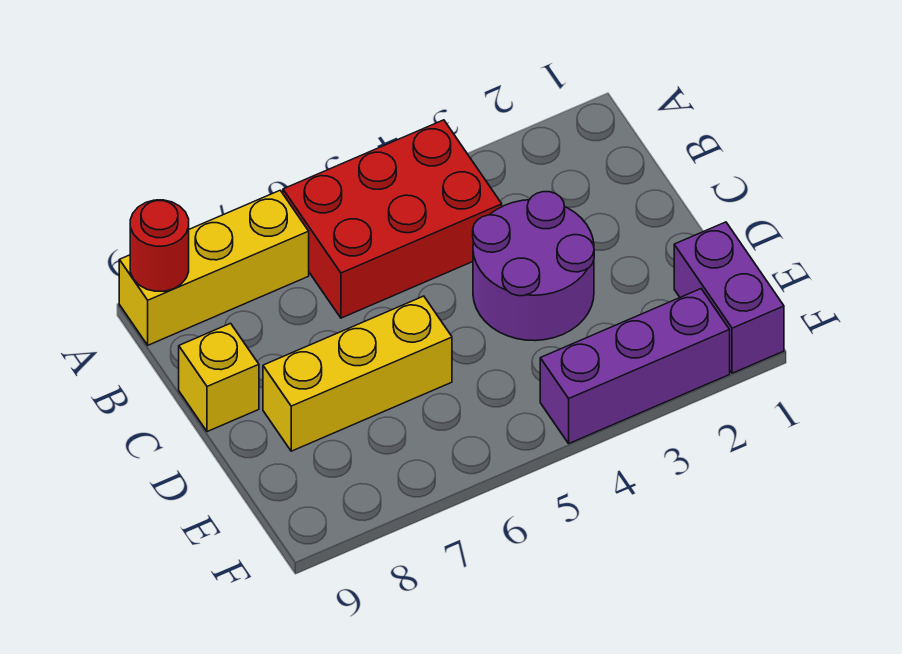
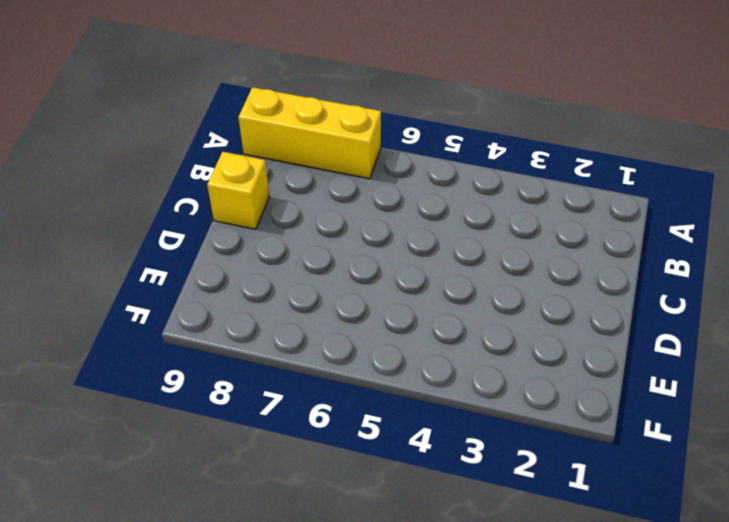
none -> red brick A4:B6 level 1
none -> purple round brick C3:D4 level 1

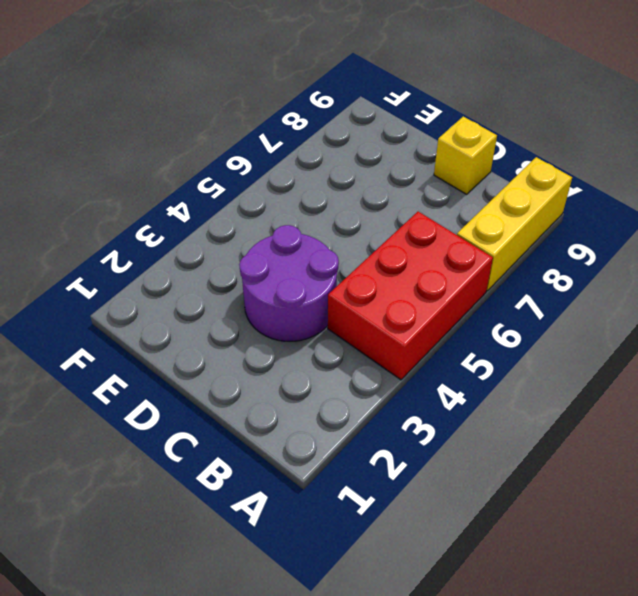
none -> yellow brick D6:D8 level 1
none -> purple brick E1:F1 level 1

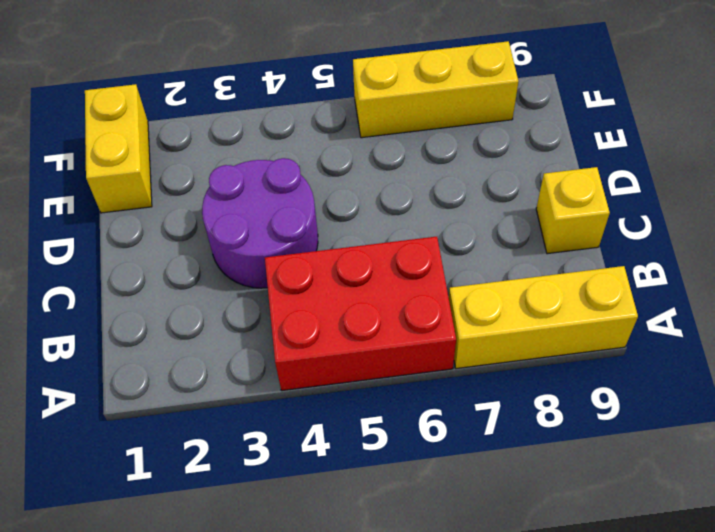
yellow brick E1:F1 level 1 -> purple brick E1:F1 level 1
yellow brick F6:F8 level 1 -> yellow brick D6:D8 level 1
none -> purple brick F2:F4 level 1
none -> red round brick A9 level 2

